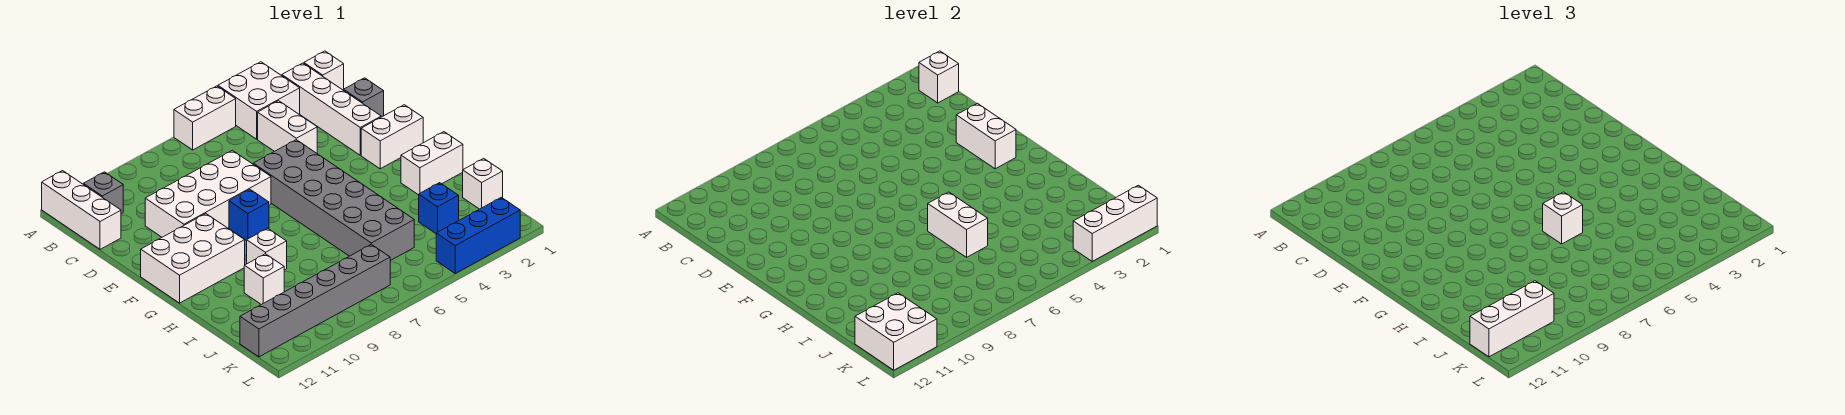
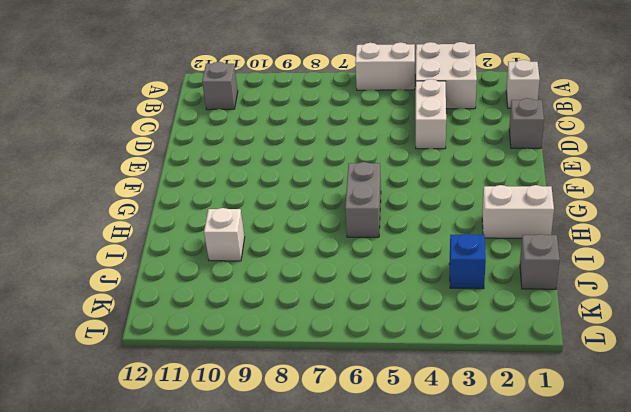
grey brick G6:H6 level 1 -> grey brick E5:J6 level 1
grey brick J1 level 1 -> white brick J1 level 1
none -> white brick A12:C12 level 1
none -> white brick B2:E2 level 1
none -> white brick D7:E10 level 1

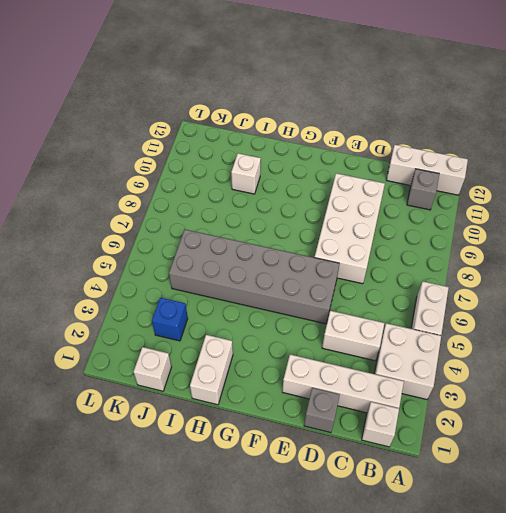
none -> white brick F1:F2 level 1
none -> blue brick F8 level 1
none -> white brick F10:G12 level 1

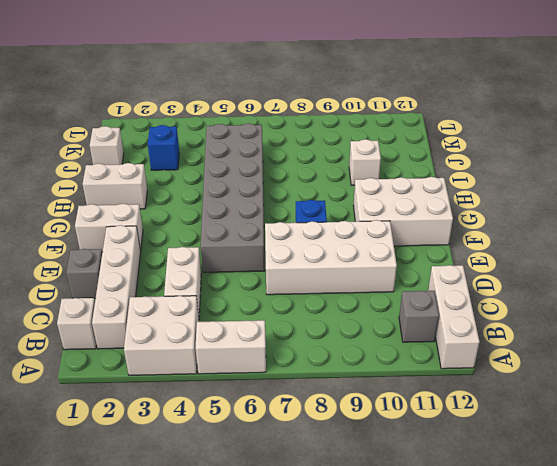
none -> white brick H9 level 1
none -> grey brick K7:K12 level 1
none -> blue brick L2:L4 level 1

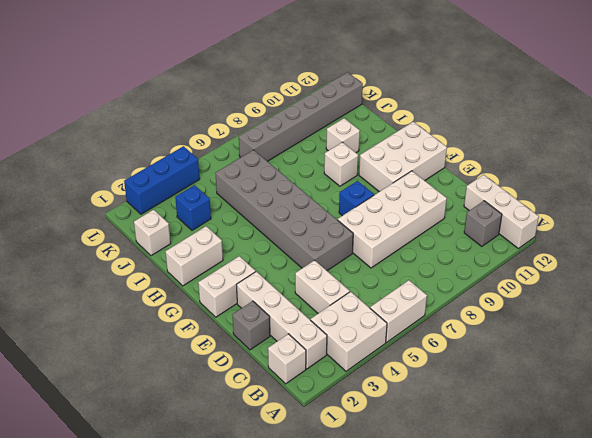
none -> white brick B1 level 2
none -> white brick E2:F2 level 2
none -> white brick H6:I6 level 2

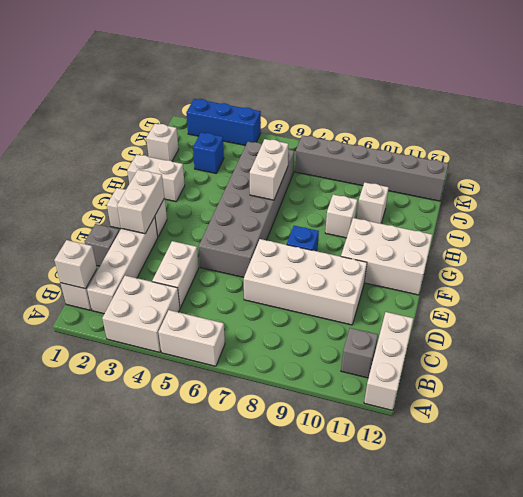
none -> white brick K11:L12 level 2
none -> white brick L1:L3 level 2
none -> white brick H6 level 3

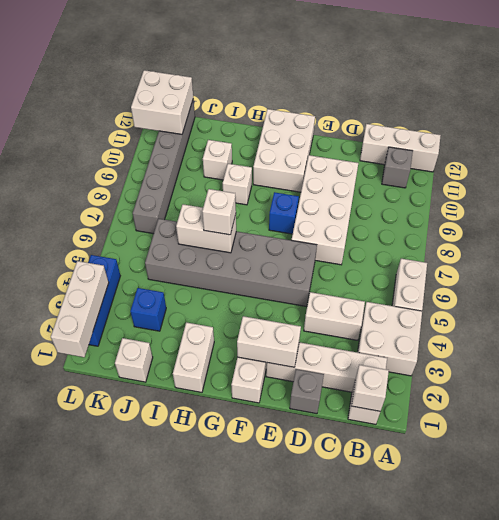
none -> white brick K10:K12 level 3

